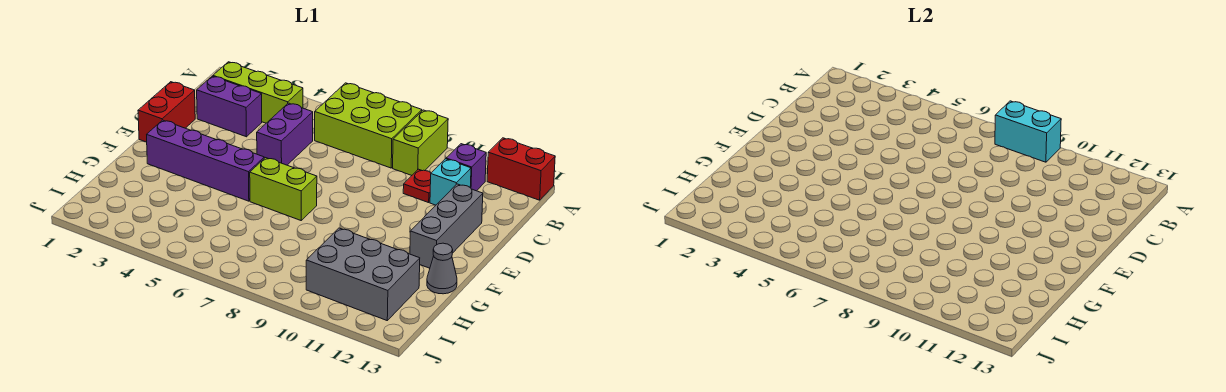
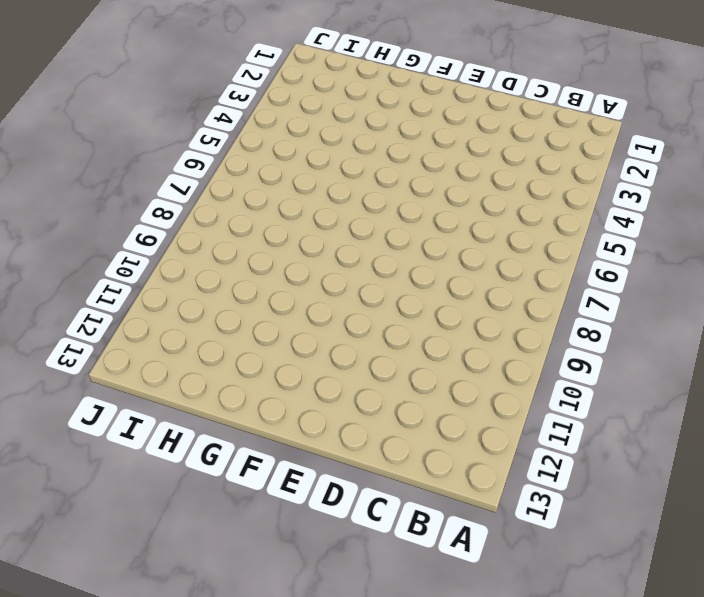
none -> lime brick A6:B8 level 1
none -> lime brick A9:B9 level 1
none -> red brick A12:A13 level 1

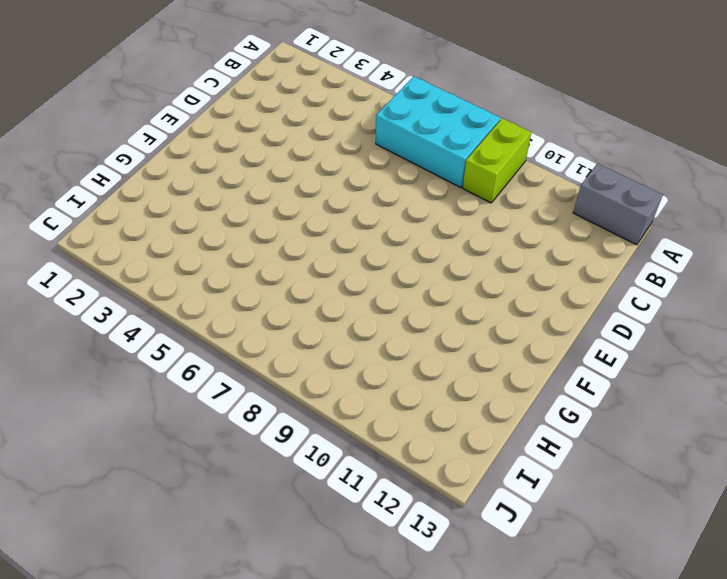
cyan brick A6:B8 level 1 -> lime brick A6:B8 level 1
grey brick A12:A13 level 1 -> red brick A12:A13 level 1
none -> lime brick B2:B4 level 1
none -> purple brick B11 level 1
none -> purple brick C2:C3 level 1

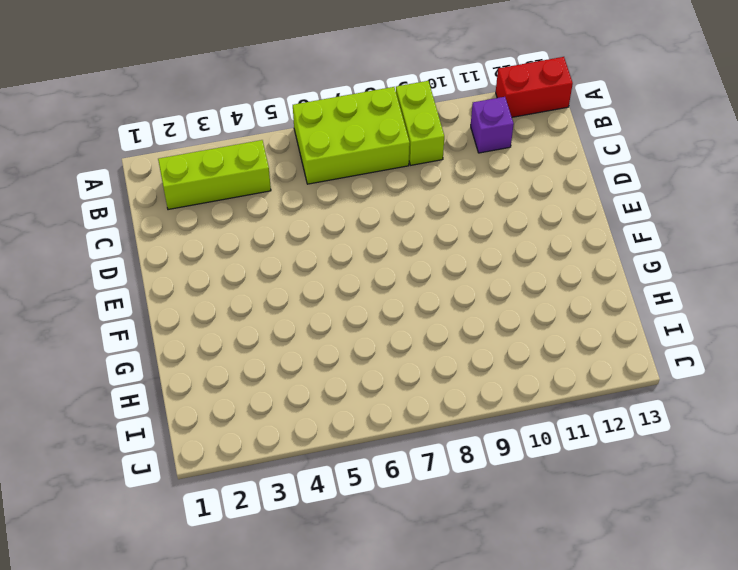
none -> purple brick C2:C3 level 1
none -> purple brick C5:D5 level 1
none -> red plate C10 level 1

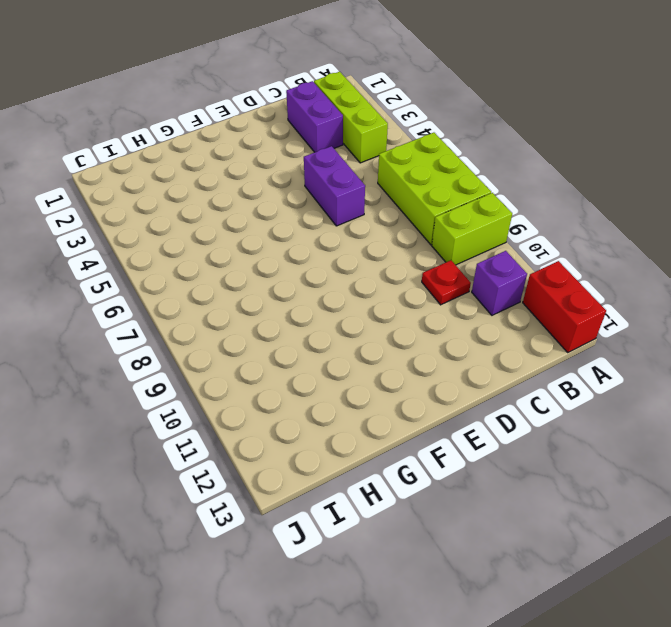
purple brick D5:D6 level 1 -> purple brick C5:D5 level 1
none -> cyan brick C11 level 1
none -> red brick D1:E1 level 1
none -> grey brick D12:F12 level 1

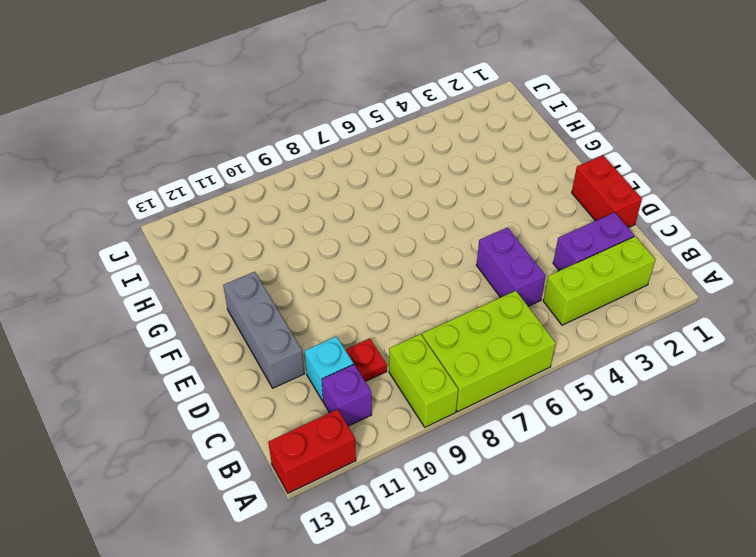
none -> purple brick F2:F5 level 1
none -> lime brick F6:F7 level 1
none -> grey cone G13 level 1

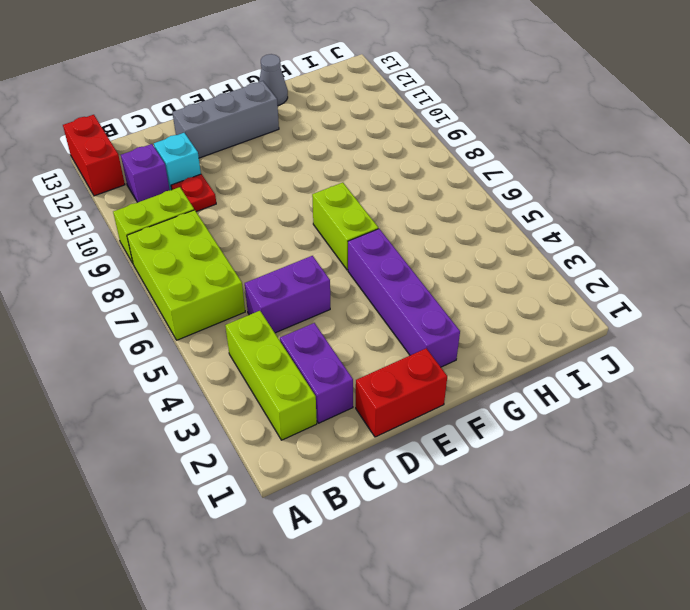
none -> grey brick H10:I12 level 1
none -> cyan brick A8:A9 level 2

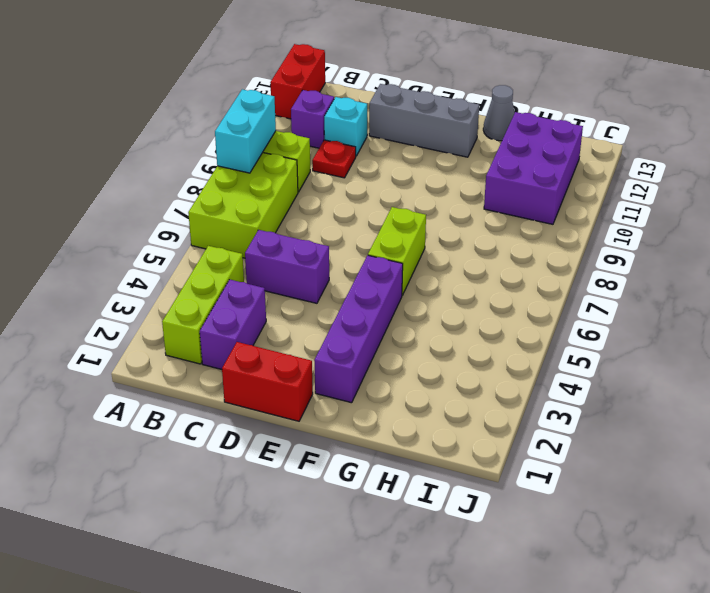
purple brick H10:I12 level 1 -> grey brick H10:I12 level 1

